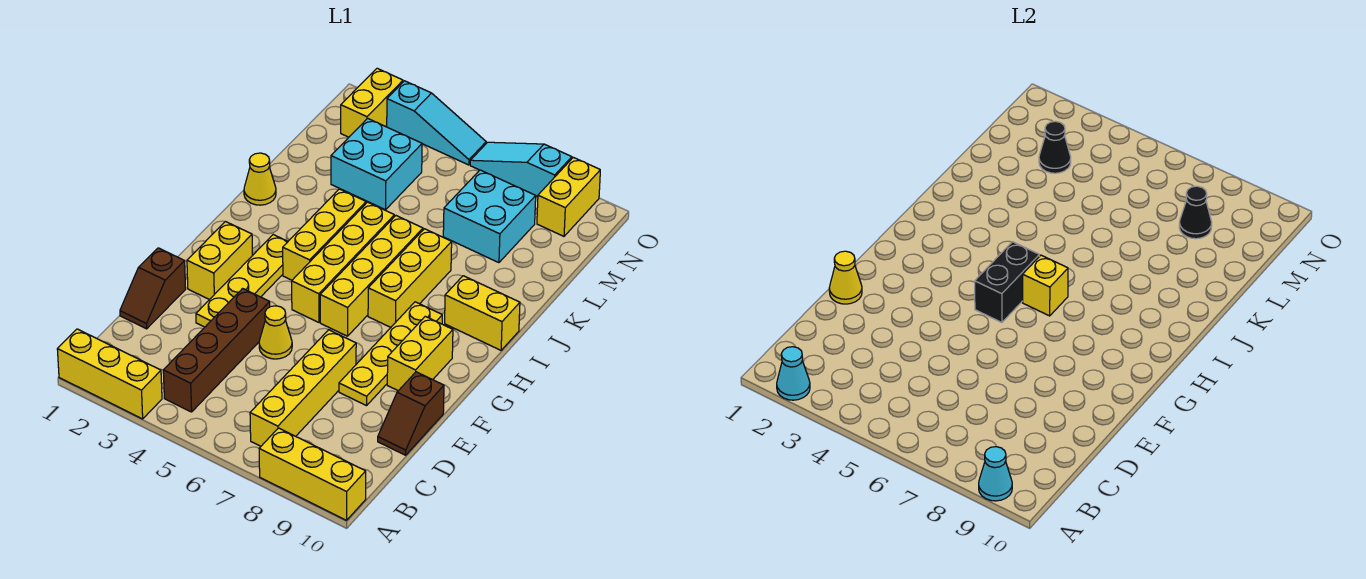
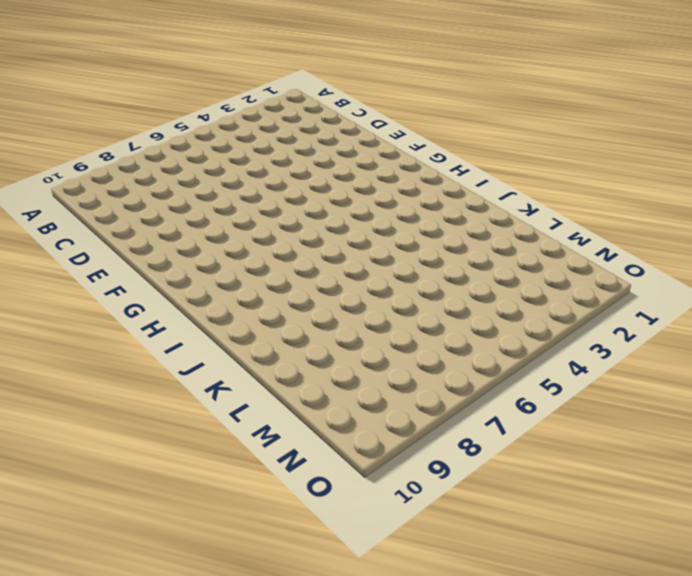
none -> yellow brick A1:A3 level 1
none -> yellow brick A8:A10 level 1
none -> brown brick B4:E4 level 1
none -> yellow brick B7:E7 level 1

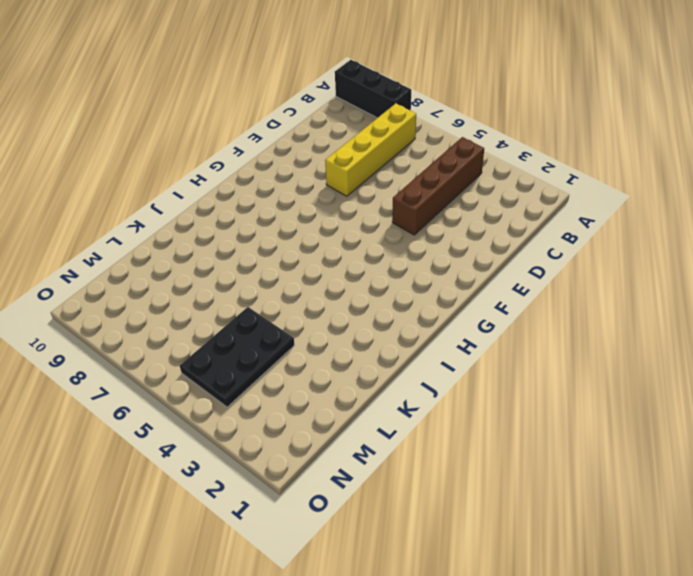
black brick A8:A10 level 1 -> yellow brick A8:A10 level 1
black plate L4:N5 level 1 -> cyan brick L3:M4 level 1
none -> yellow brick A1:A3 level 1
none -> brown slope D1:E1 level 1 top E
none -> brown slope D10:E10 level 1 top E
none -> yellow plate E3:H3 level 1

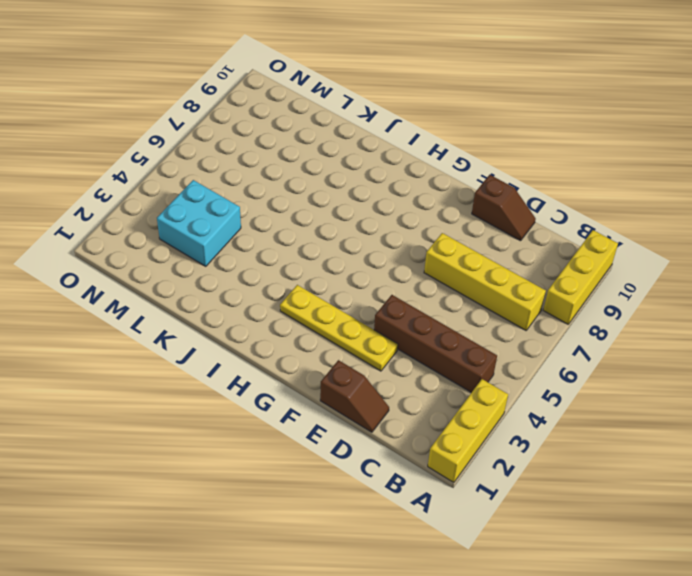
none -> yellow cone E5 level 1
none -> yellow plate E8:H8 level 1
none -> yellow brick F2:G2 level 1
none -> yellow brick F9:G9 level 1

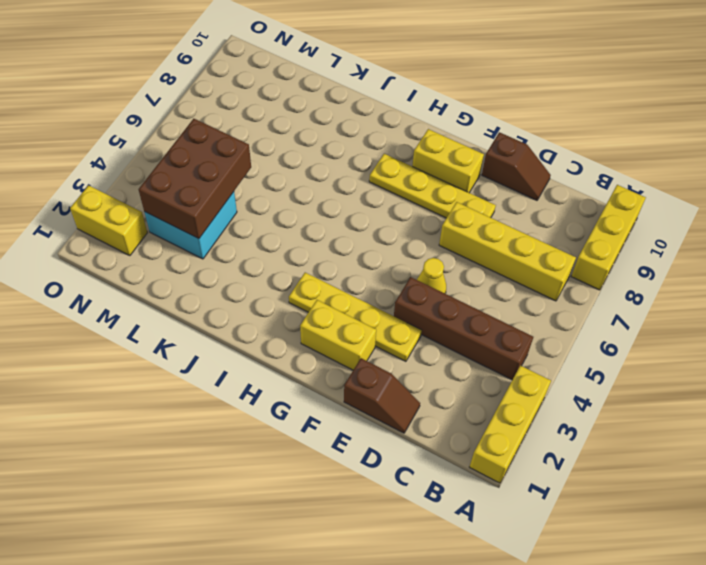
brown brick L3:M5 level 2 -> black cone M3 level 2
none -> yellow brick G5:J5 level 1
none -> yellow brick G6:J6 level 1
none -> yellow brick H4:J4 level 1
none -> yellow brick H7:J7 level 1

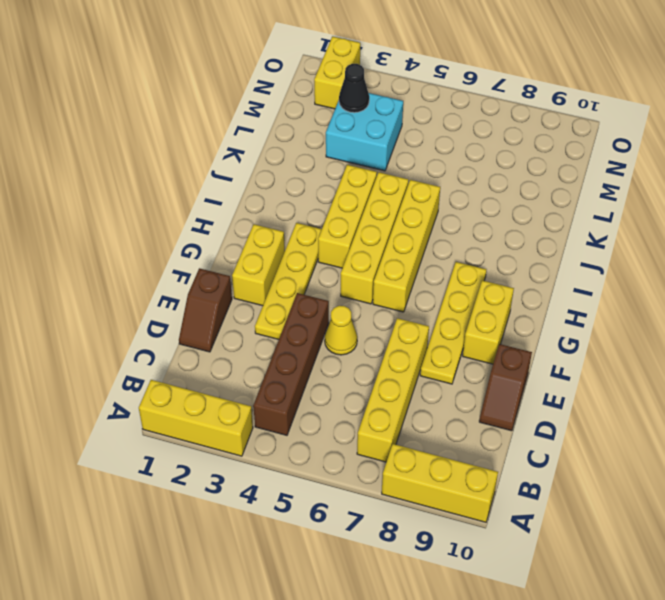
none -> yellow brick H7:J7 level 1
none -> yellow brick I9:I10 level 1
none -> yellow cone J1 level 1
none -> cyan brick L7:M8 level 1

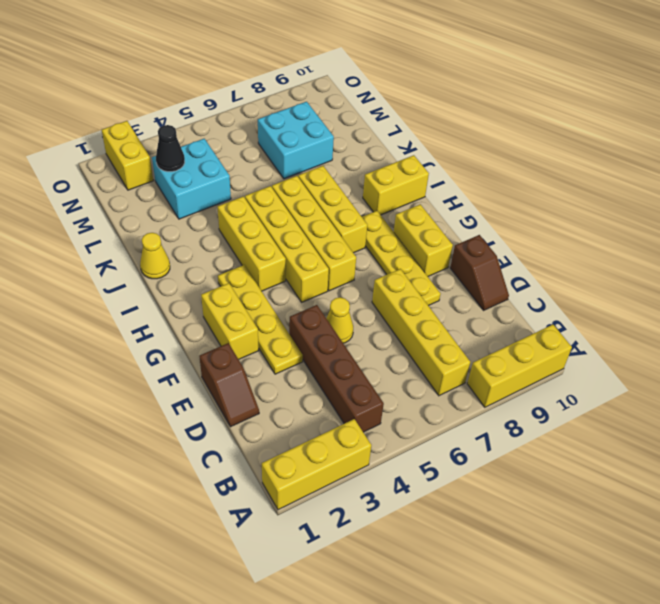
none -> yellow brick N9:O9 level 1
none -> cyan slope O3:O5 level 1 top 3
none -> cyan slope O6:O8 level 1 top 8
none -> cyan cone A2 level 2

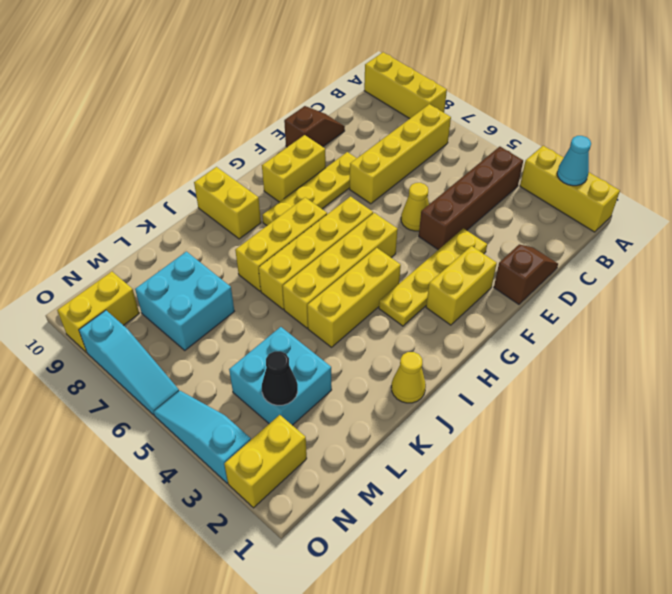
none -> cyan cone A9 level 2
none -> yellow cone E1 level 2
none -> black brick G5:H5 level 2
none -> yellow brick H6 level 2

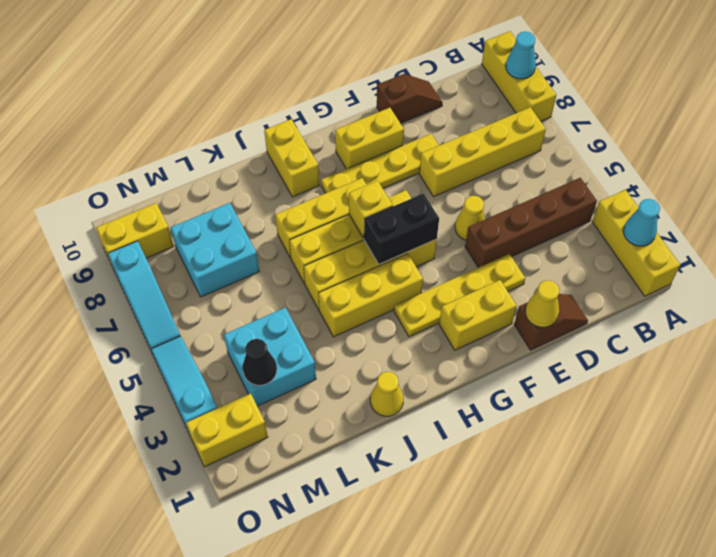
none -> black cone M8 level 2

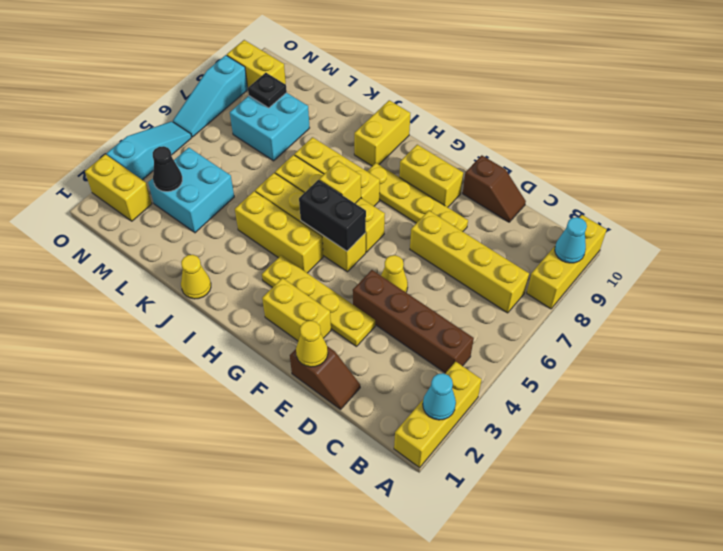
black plate M8 level 2 -> black cone M8 level 2

